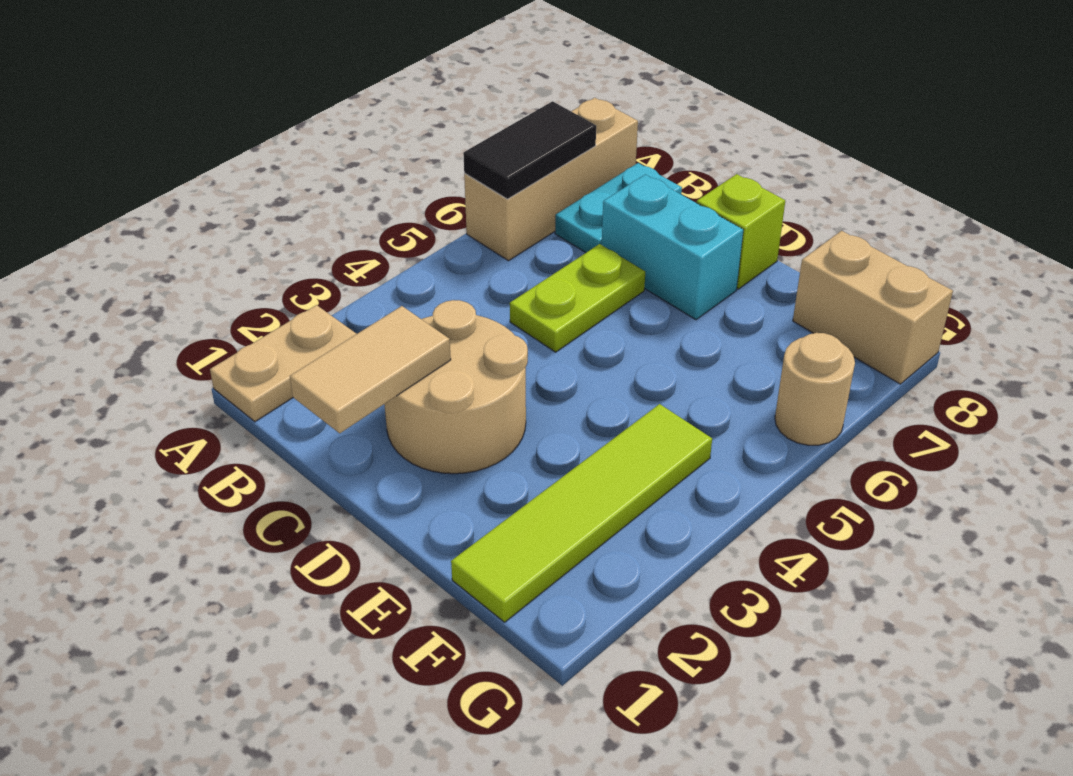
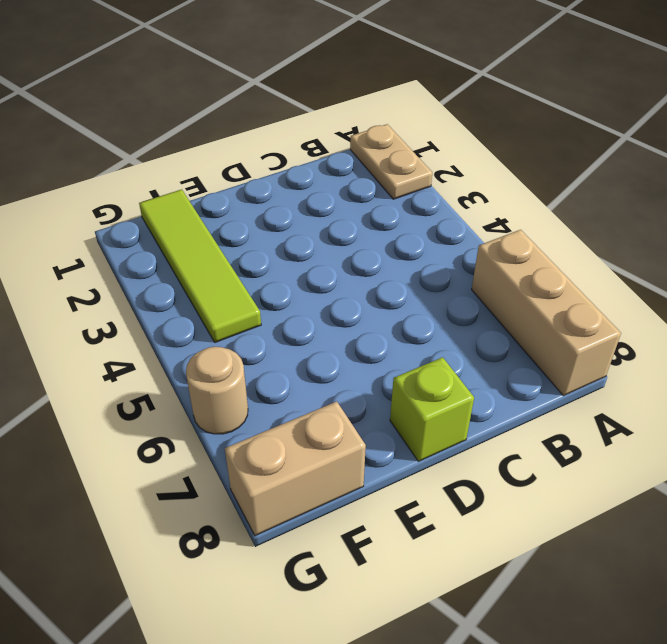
none -> cyan plate B7:B8 level 1
none -> tan round brick C2:D3 level 1
none -> lime plate C5:C6 level 1

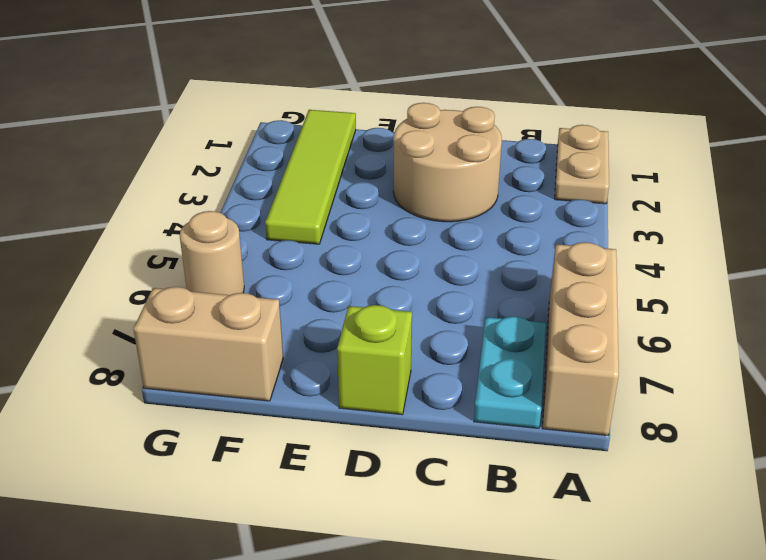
none -> lime plate C5:C6 level 1
none -> cyan brick C7:D7 level 1
none -> black tile A6:A7 level 2

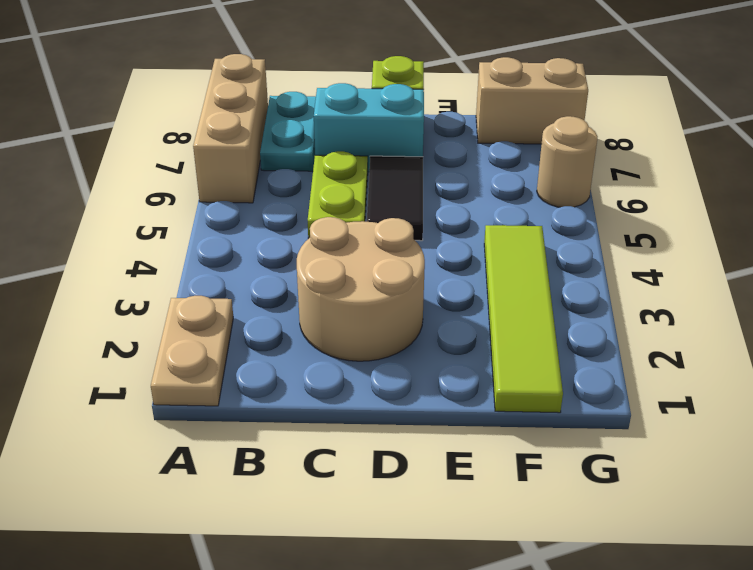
black tile D5:D6 level 1 -> black tile A6:A7 level 2
none -> tan tile C1:C2 level 2

